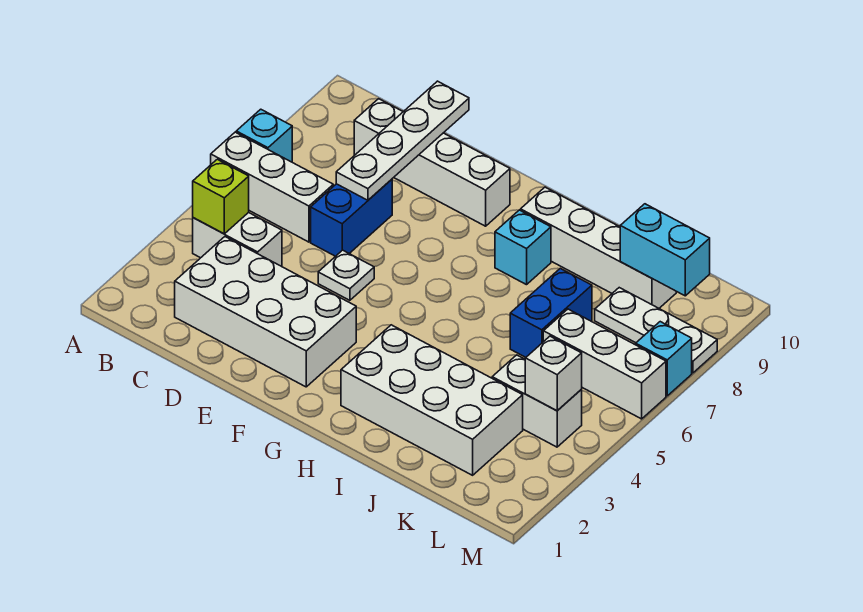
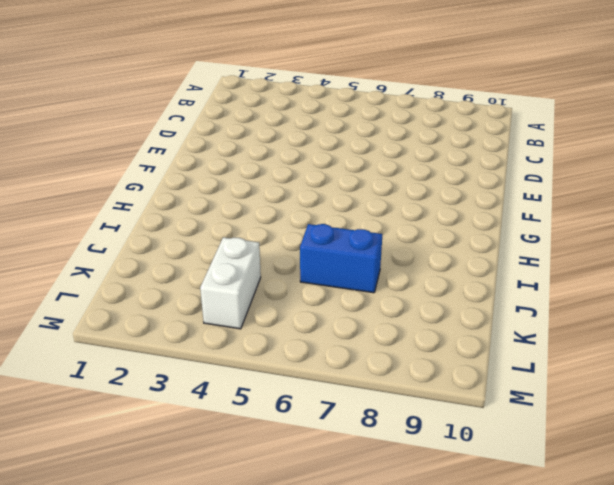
none -> white brick A6:C6 level 1
none -> cyan brick A7 level 1
none -> white brick B4:C4 level 1

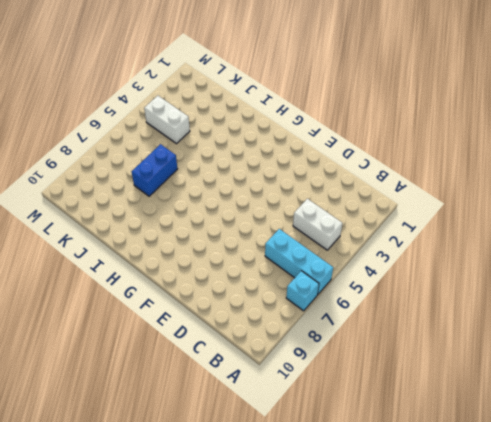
cyan brick A6:C6 level 1 -> white brick A6:C6 level 1
none -> white brick C2:F3 level 1
none -> white brick C9:F9 level 1
none -> blue brick D6:D7 level 1

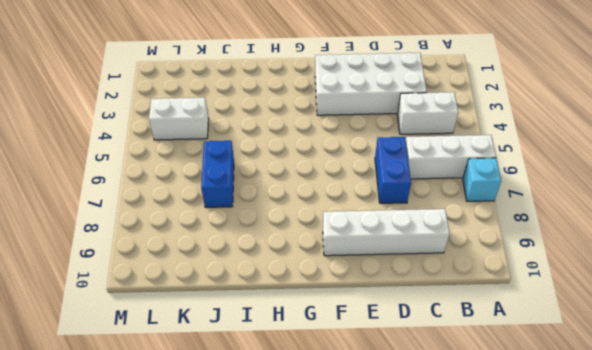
none -> white plate E5 level 1
none -> white brick H2:K3 level 1
none -> cyan brick H8 level 1

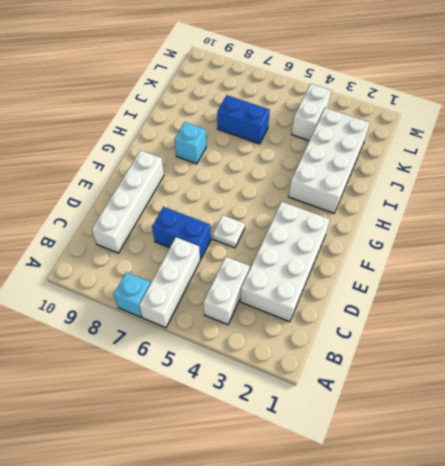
none -> white brick H9:K9 level 1
none -> white brick K6:M6 level 1
none -> white plate K8:M8 level 1

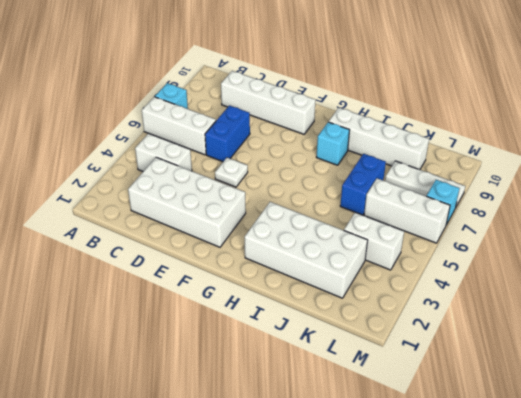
none -> lime brick B4 level 2
none -> white plate D7:D10 level 2
none -> cyan brick K9:L9 level 2

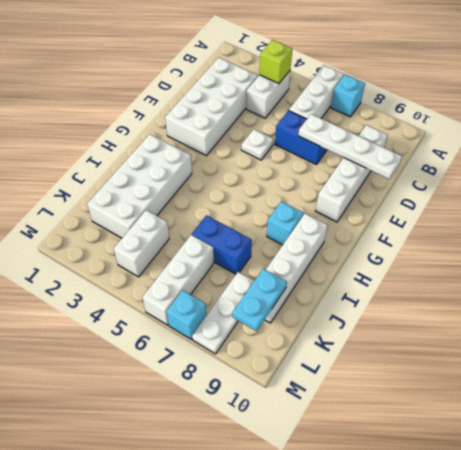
cyan plate K9:L9 level 2 -> cyan brick K9:L9 level 2
none -> white brick L4 level 2

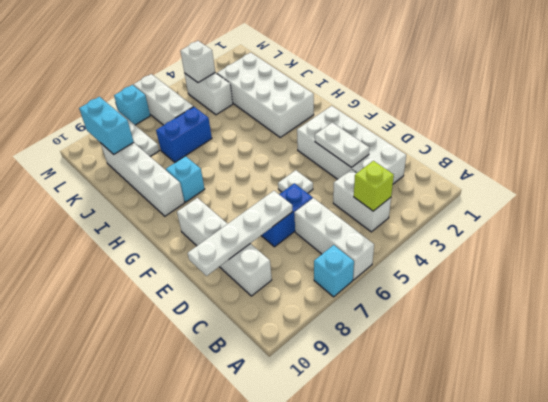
white plate D3:E3 level 2 -> none

